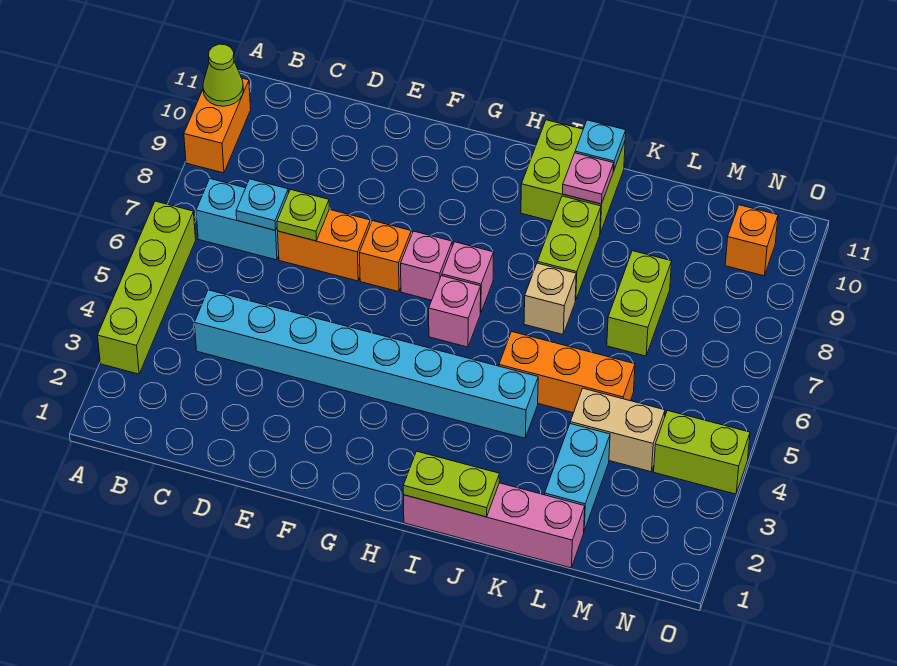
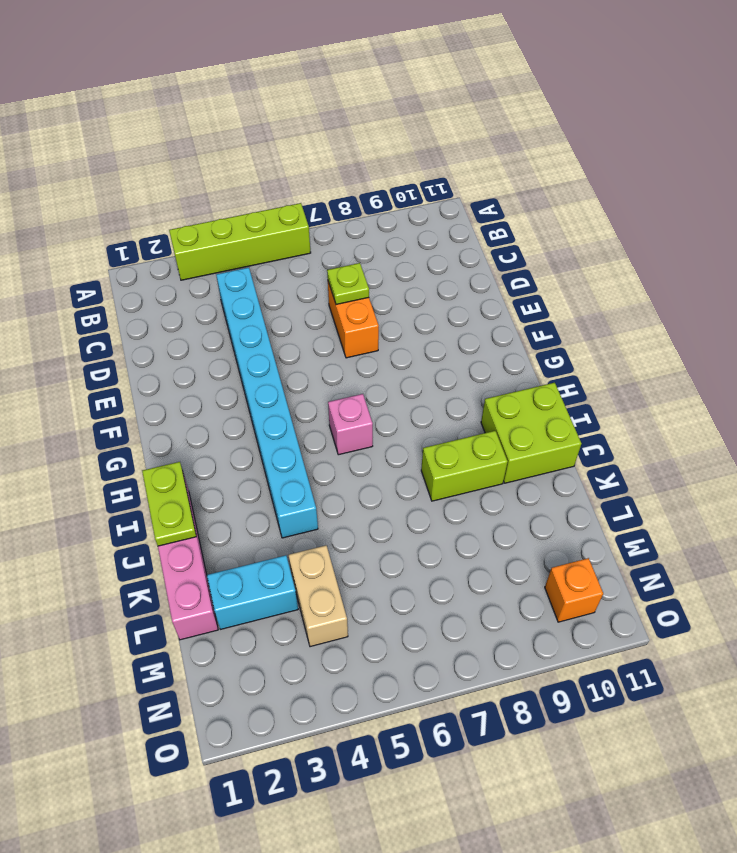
none -> orange brick A9:A10 level 1
none -> cyan brick B7:C7 level 1
none -> orange brick F7 level 1

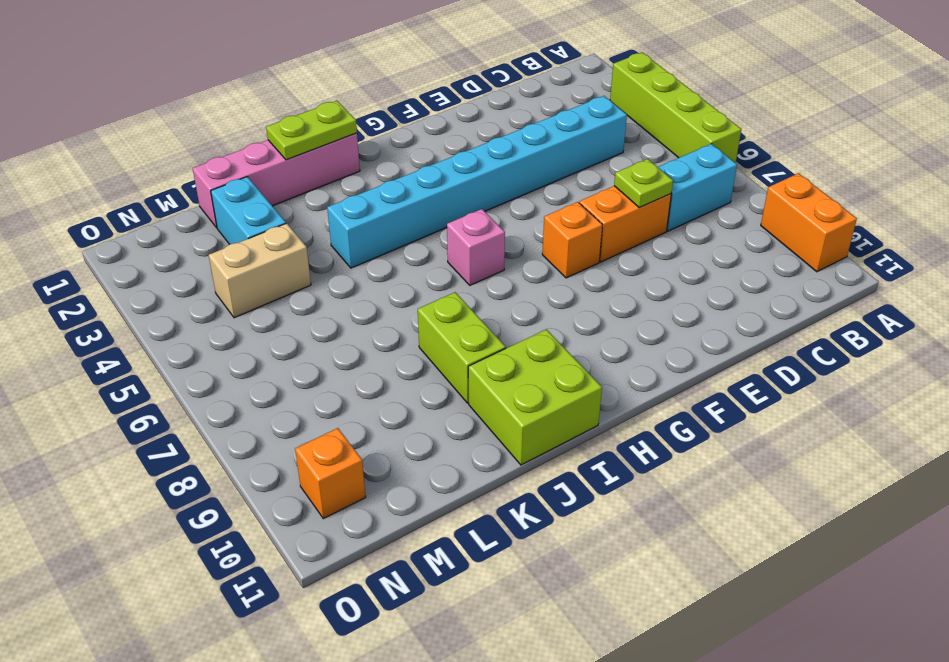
none -> pink brick G7 level 1
none -> pink brick H7 level 1
none -> orange brick J5:L5 level 1

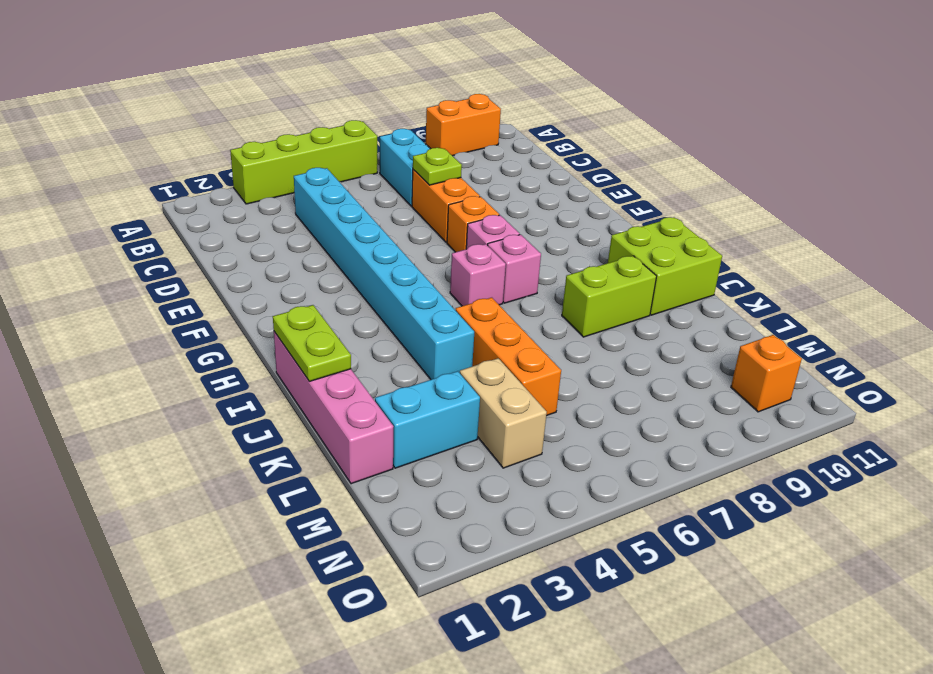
none -> tan brick J7 level 1
none -> lime brick L7:L8 level 1
none -> lime brick N4:O4 level 1

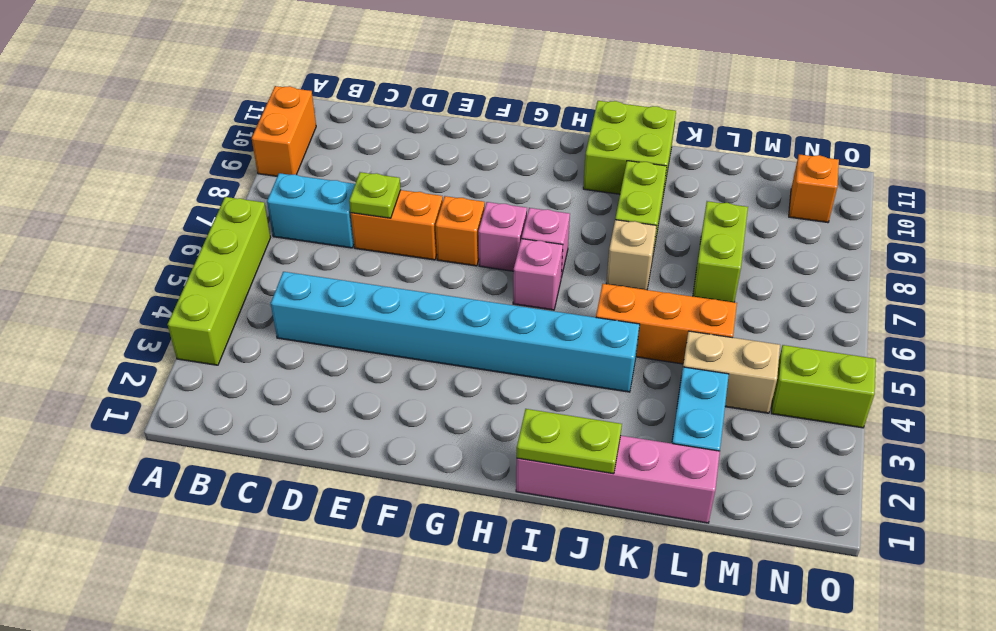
none -> lime cone A10 level 2
none -> cyan plate C7 level 2
none -> pink plate J10 level 2

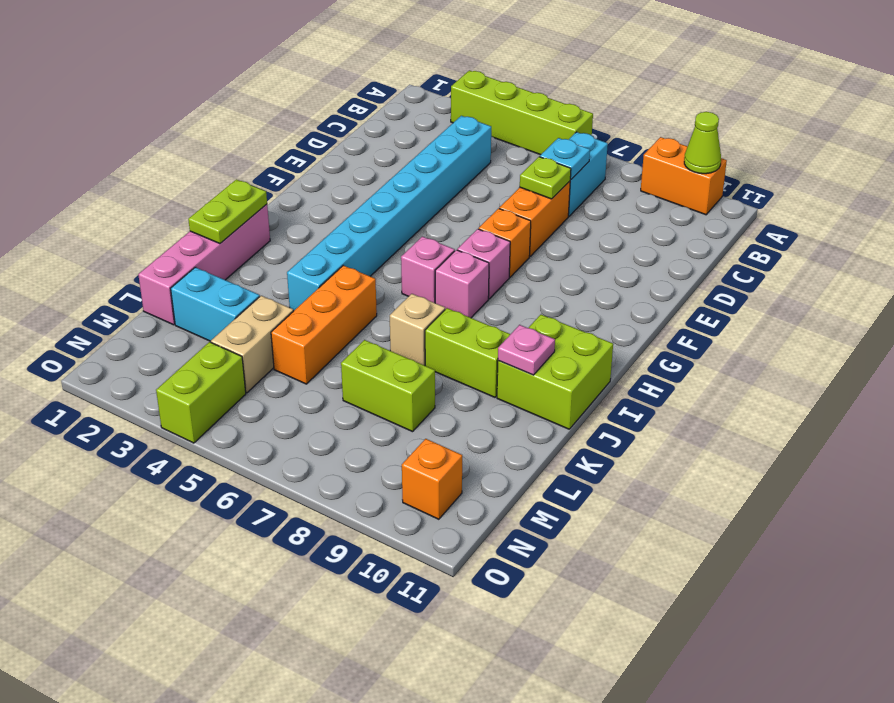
none -> cyan plate J11 level 2

